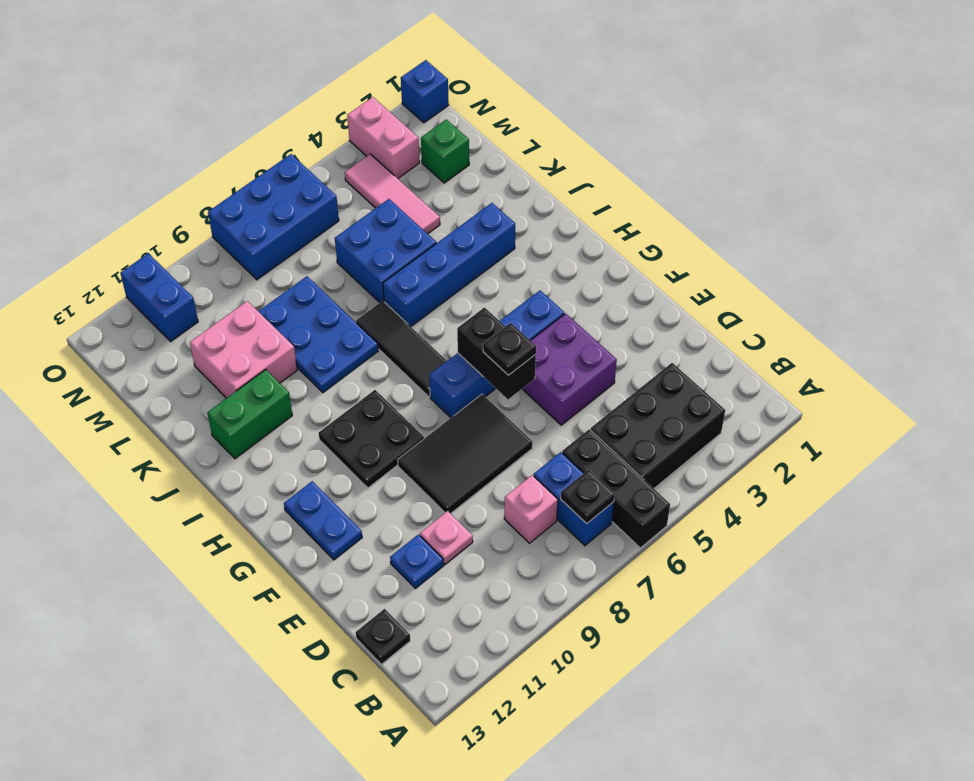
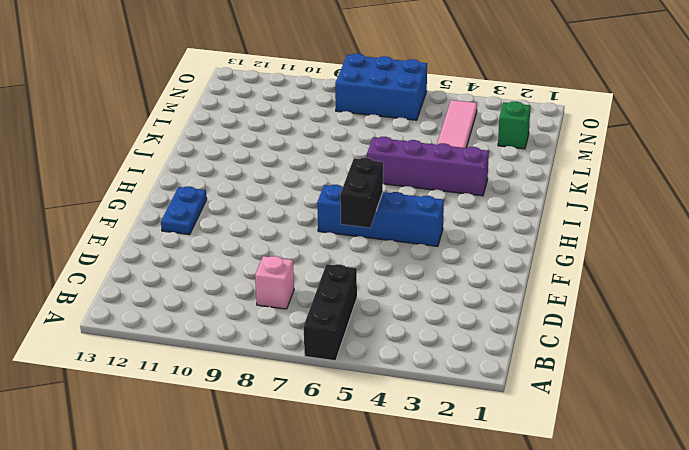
purple brick J3:J6 level 1 -> blue brick J3:J6 level 1
none -> black brick B3:C5 level 1
none -> blue brick B7:C7 level 1
none -> black plate C13 level 1

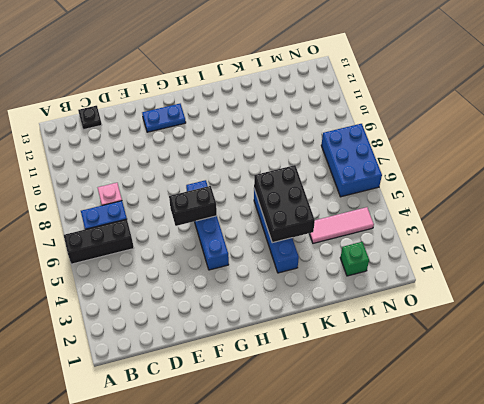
black brick J4:K6 level 2 -> black brick B3:C5 level 1
none -> pink plate D10 level 1
none -> blue plate D11 level 1
none -> purple brick E4:F5 level 1

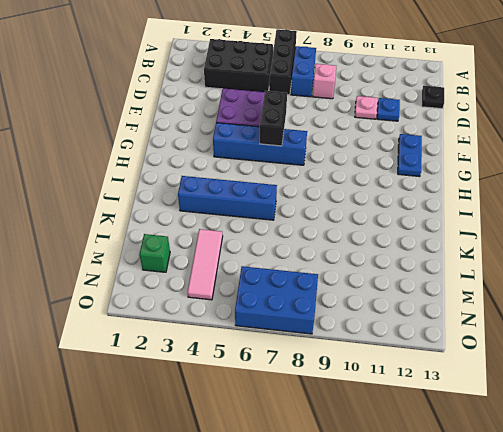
none -> black tile E7:F9 level 1
none -> black plate G9:H10 level 1
none -> black tile H7:J7 level 1

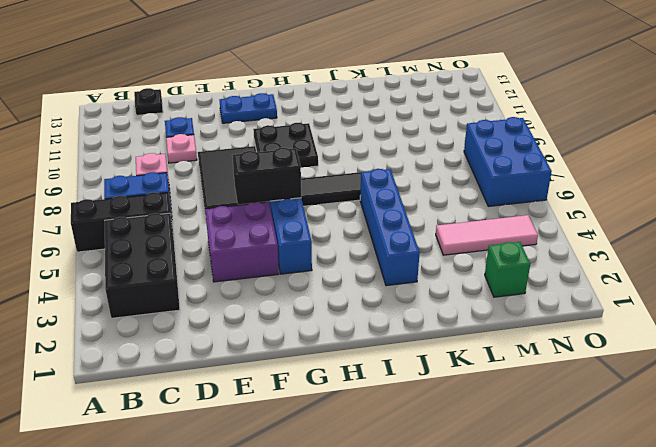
none -> blue plate J8:L9 level 1
none -> green brick J11:J12 level 1
none -> blue brick K5:L6 level 1

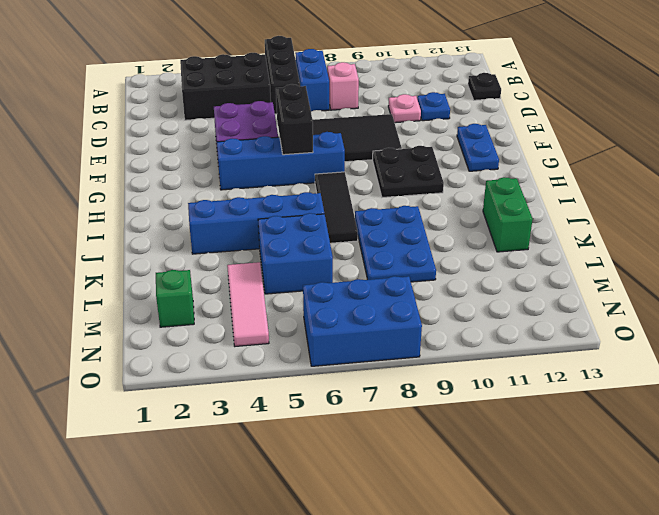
green brick J12:K12 level 1 -> green brick J11:J12 level 1
none -> pink brick K10:L11 level 1
none -> pink brick N3:O3 level 1
none -> blue brick N11:O11 level 1

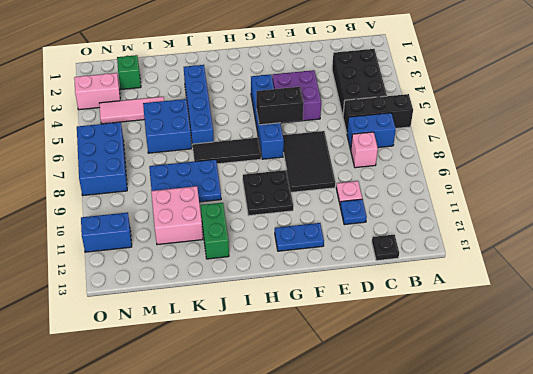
none -> blue brick O1 level 1
none -> black plate B7 level 2
none -> black plate F6 level 3

